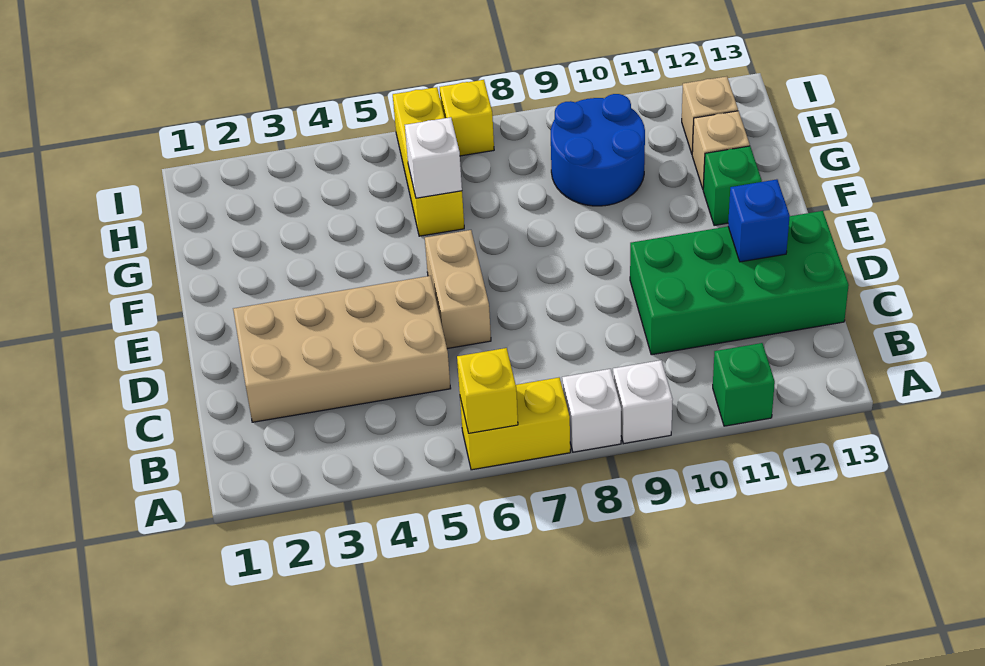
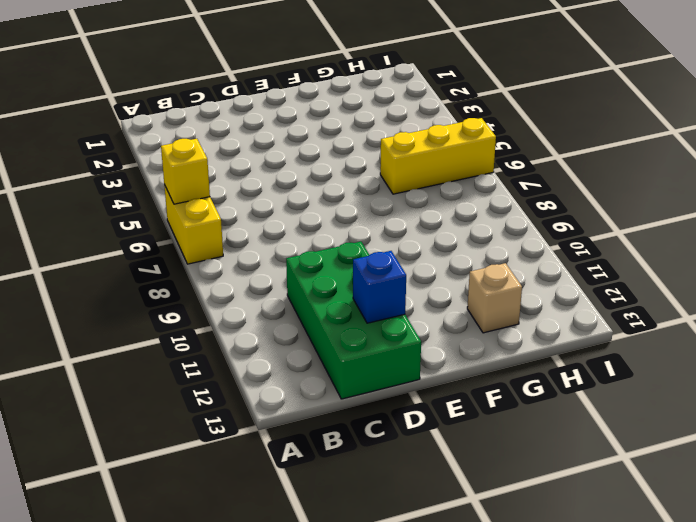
none -> white brick A8 level 1
none -> white brick A9 level 1
none -> green brick A11 level 1

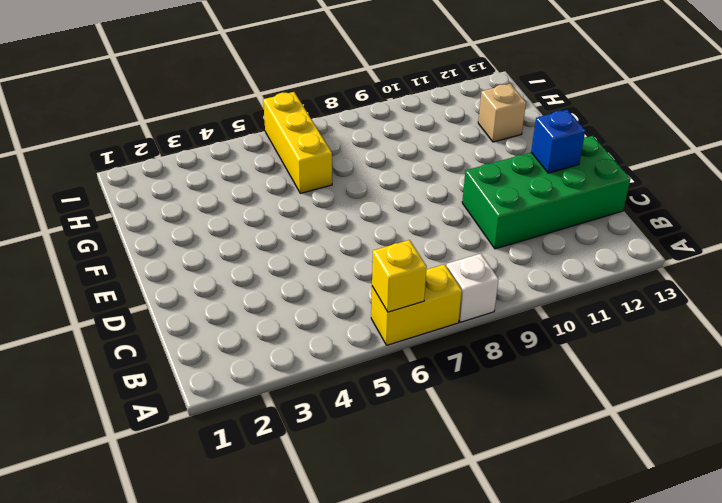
none -> white brick A9 level 1
none -> green brick A11 level 1
none -> tan brick C2:D5 level 1

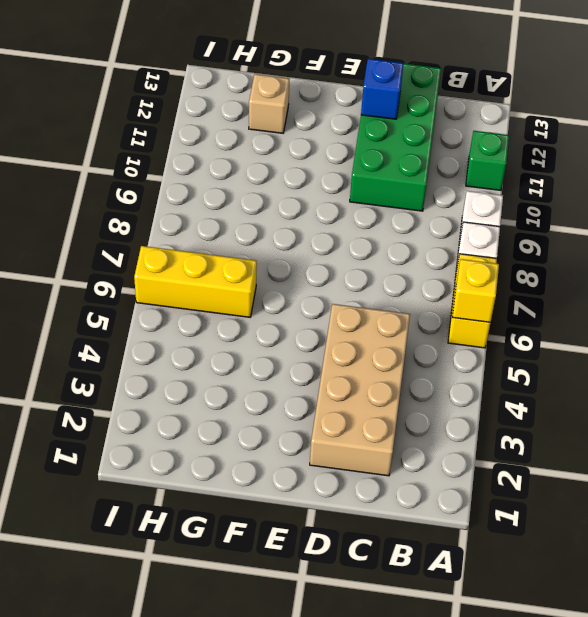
none -> tan brick D6:E6 level 1
none -> green brick F12 level 1
none -> blue round brick G9:H10 level 1

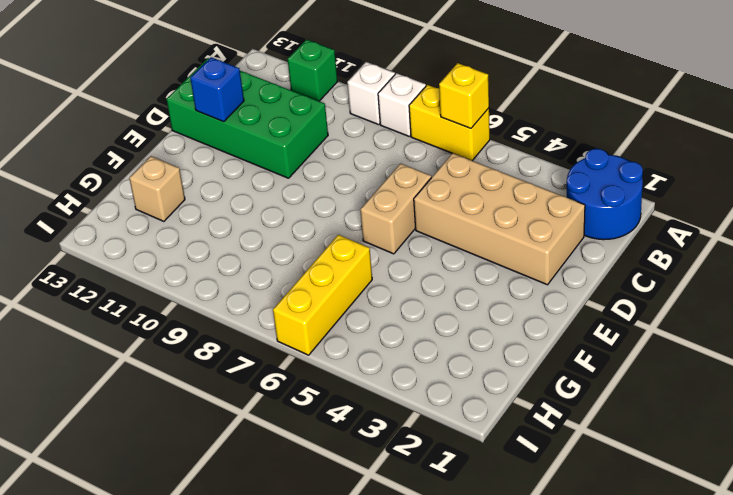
blue round brick A1:B2 level 1 -> blue round brick G9:H10 level 1
none -> green brick F12 level 1
none -> tan brick H12 level 1
none -> yellow brick I7 level 1

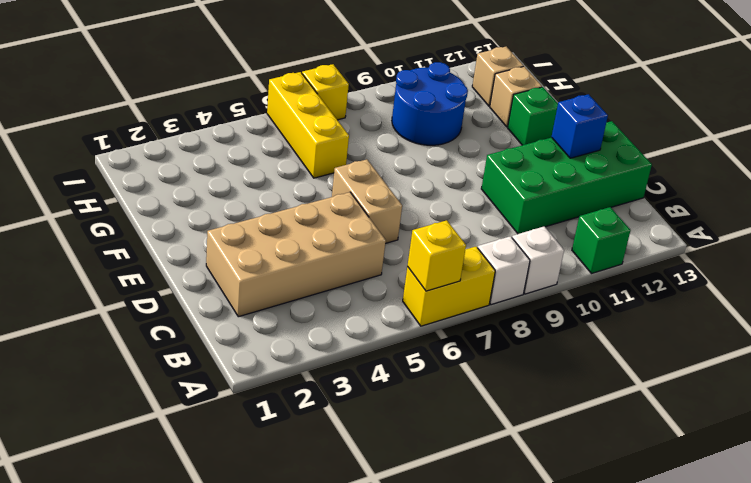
none -> white brick G6 level 2

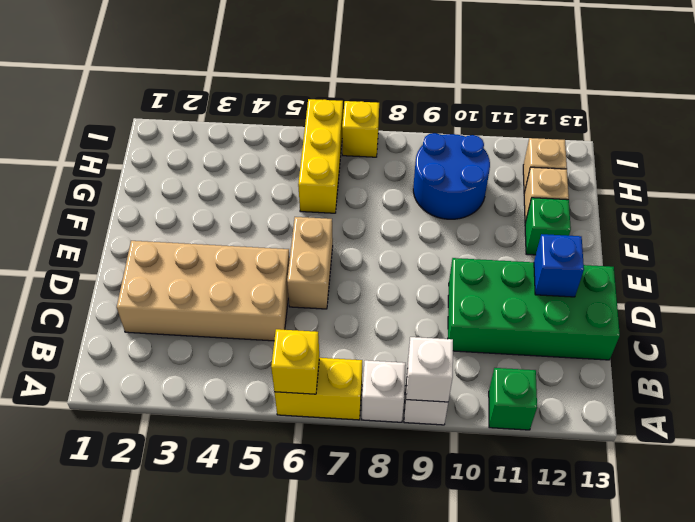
white brick A9 level 2 -> white brick G6 level 2

